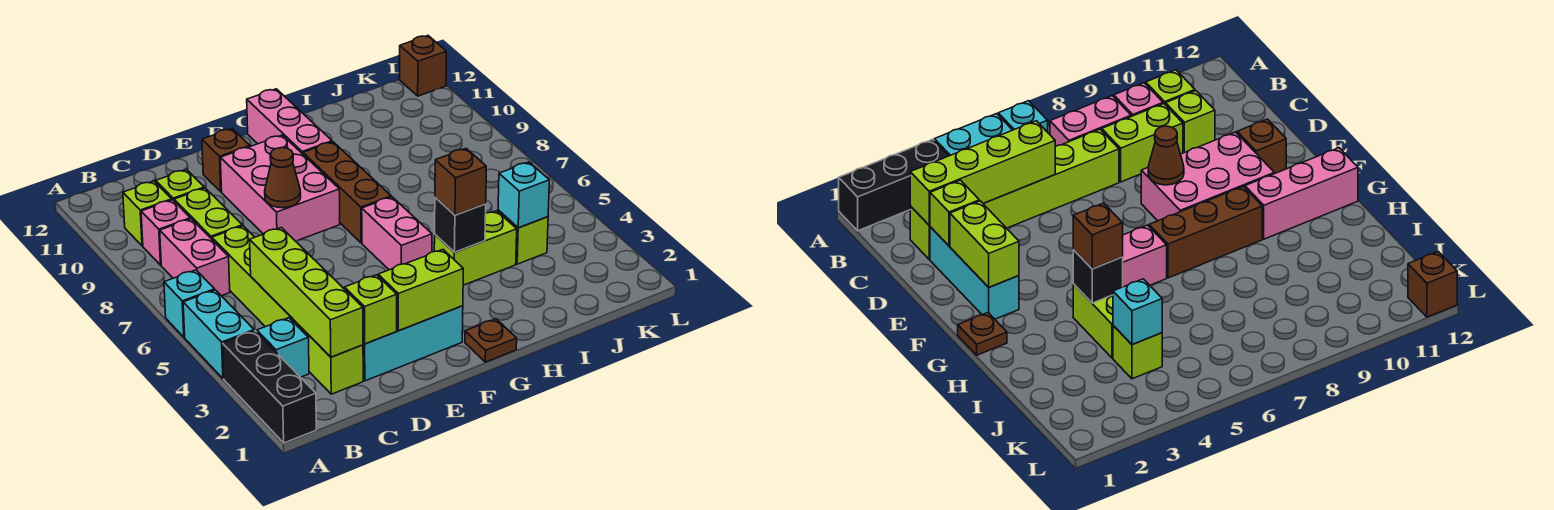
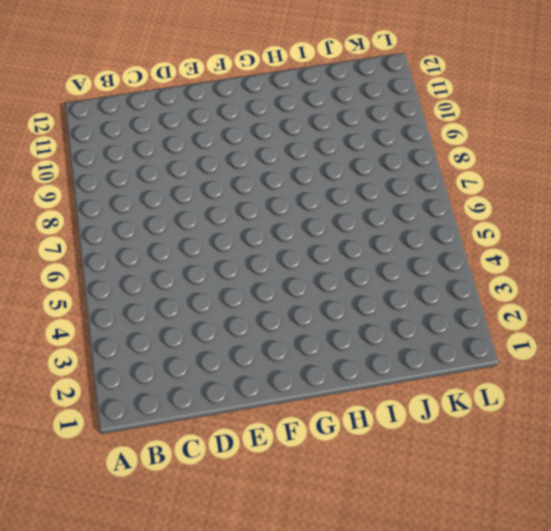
none -> black brick A1:A3 level 1
none -> cyan brick A4:A5 level 1
none -> cyan brick A6 level 1

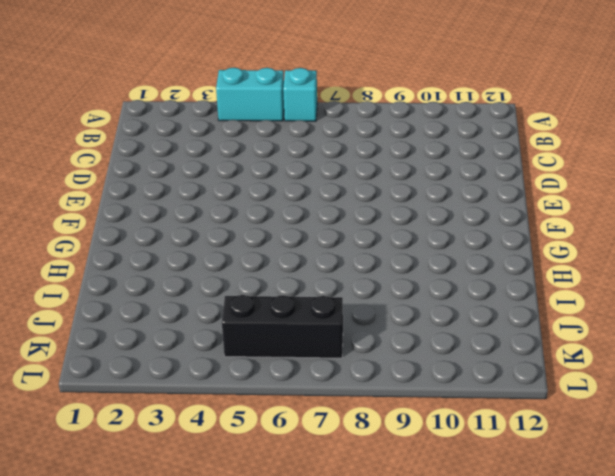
black brick K5:K7 level 1 -> black brick A1:A3 level 1
none -> cyan brick B3 level 1
none -> pink brick B7:B8 level 1
none -> pink brick B9 level 1

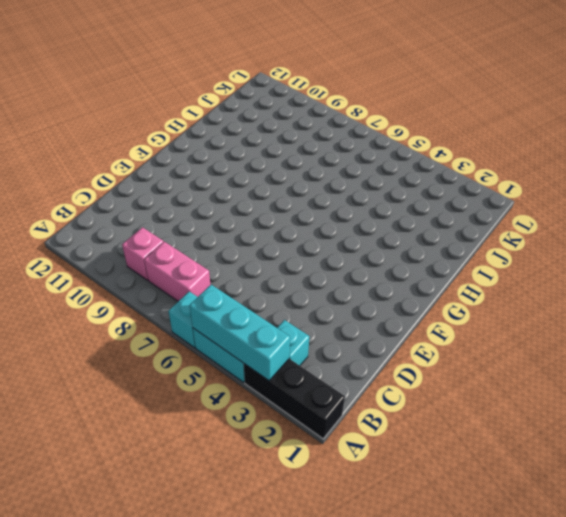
cyan brick A3:A5 level 2 -> cyan brick D2:F2 level 1
none -> lime brick B10 level 1
none -> lime brick C2:C7 level 1
none -> lime brick C8:C9 level 1

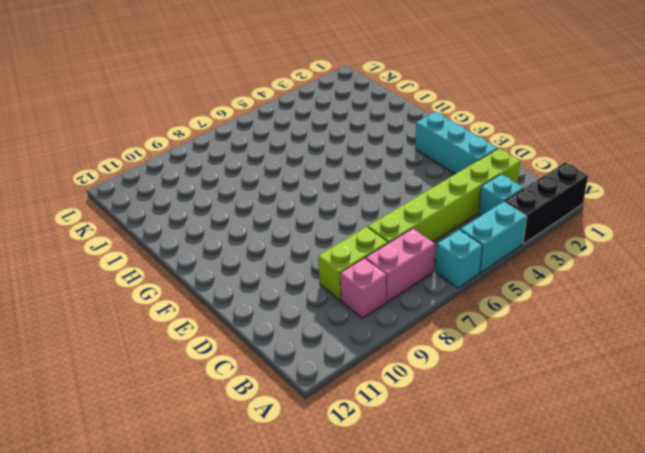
none -> lime brick B10 level 1
none -> lime brick C10 level 1
none -> pink brick E8:F10 level 1

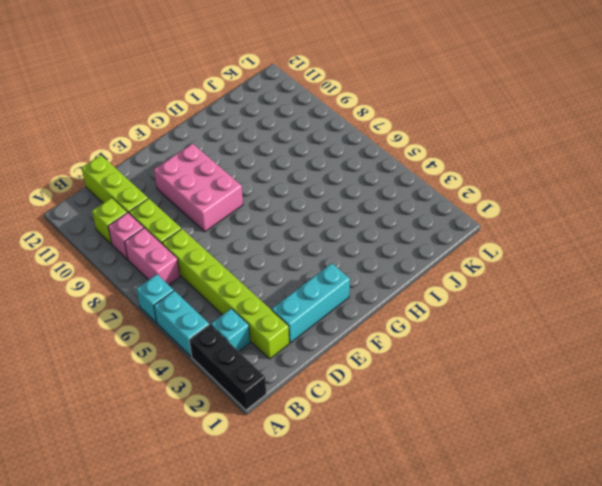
lime brick C10:C12 level 1 -> lime brick C10 level 1
none -> brown brick E11 level 1
none -> brown plate G1 level 1
none -> pink brick G5:G6 level 1

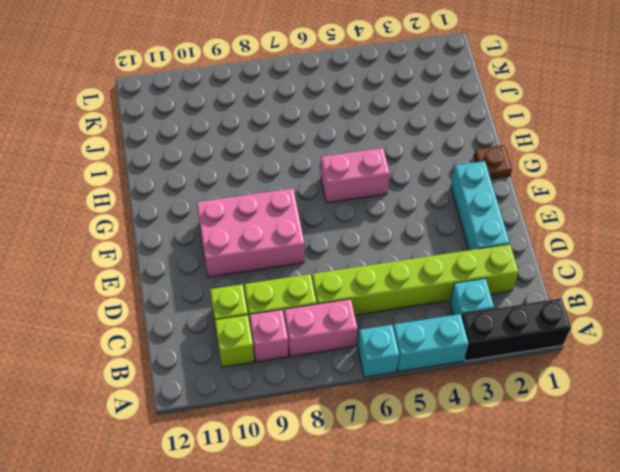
none -> brown brick E11 level 1
none -> brown brick G7:G9 level 1
none -> pink brick G10:G12 level 1

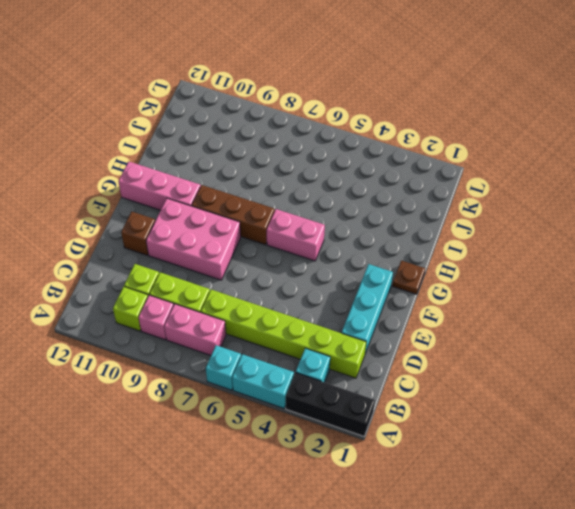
none -> lime brick H4:I4 level 1
none -> lime brick J4 level 1
none -> brown brick L12 level 1

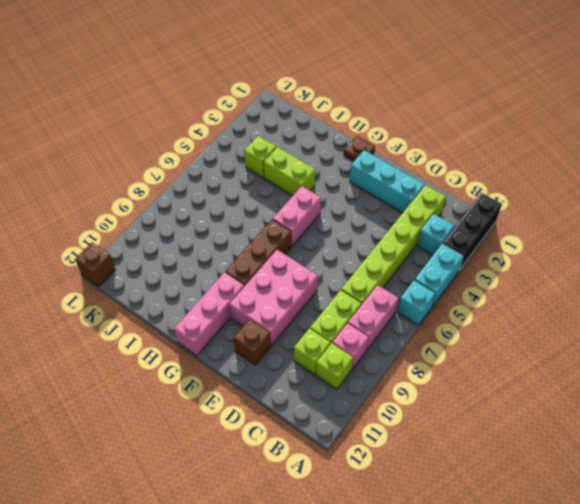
none -> lime brick C2:C5 level 2
none -> lime brick D2 level 2
none -> lime brick E2:F2 level 2

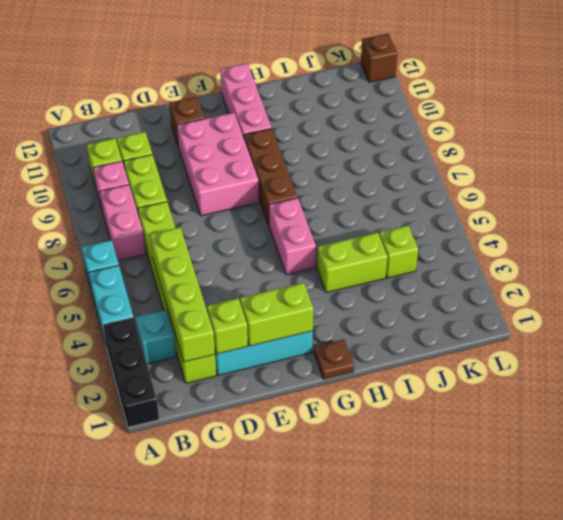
none -> brown cone E8 level 2
none -> black brick H4 level 2
none -> cyan brick J4 level 2

